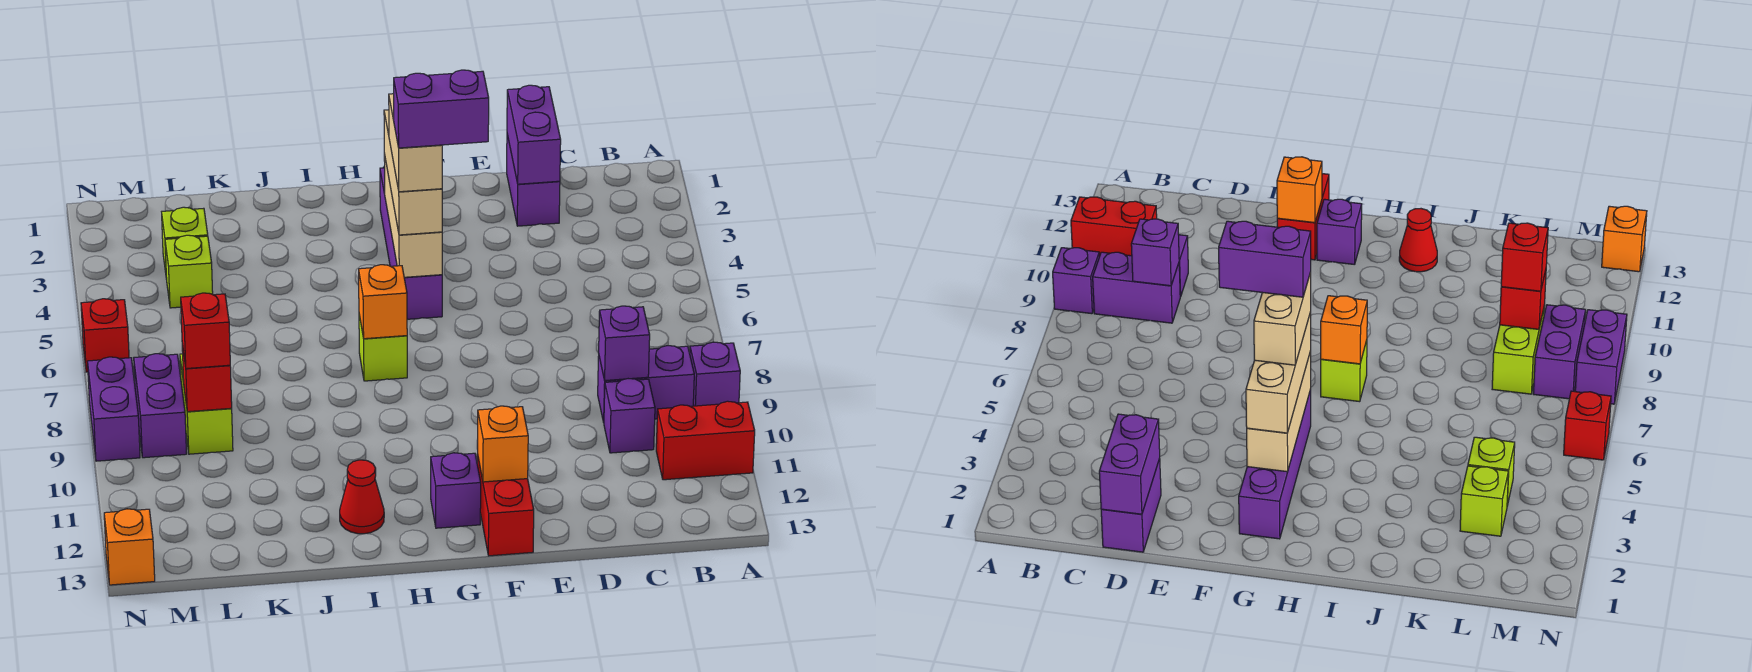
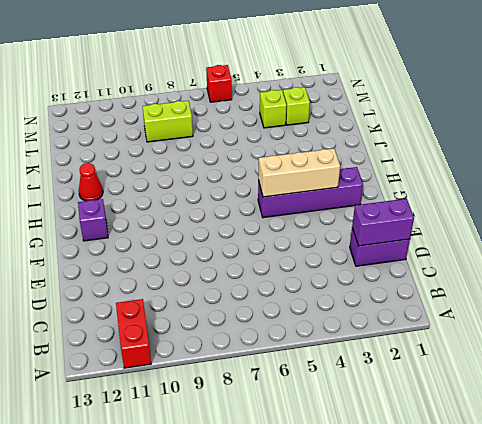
none -> purple brick A9 level 1
none -> purple brick B9:C9 level 1
none -> purple brick C10 level 1

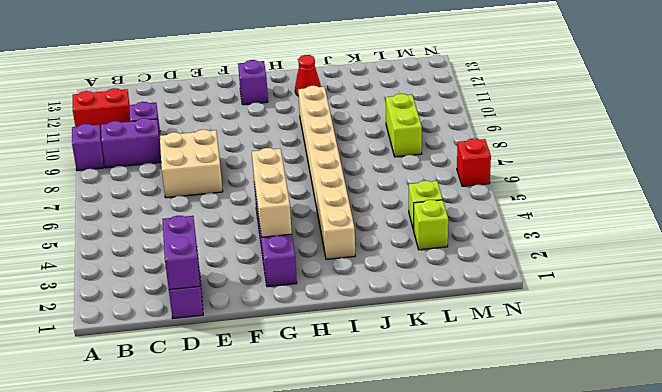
tan brick D7:E8 level 1 -> none
tan brick I3:I10 level 1 -> none
none -> red brick F12:F13 level 1
none -> lime brick H7 level 1
none -> purple brick M8:M9 level 1

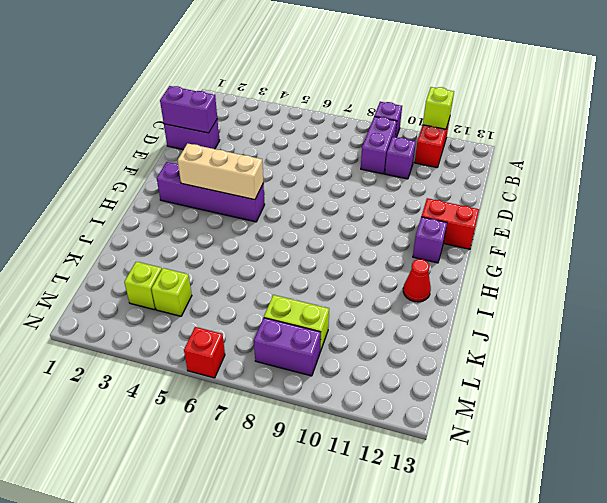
lime brick A11 level 2 -> lime brick H7 level 1
none -> purple brick N8:N9 level 1
none -> orange brick N13 level 1
none -> purple brick C9 level 2

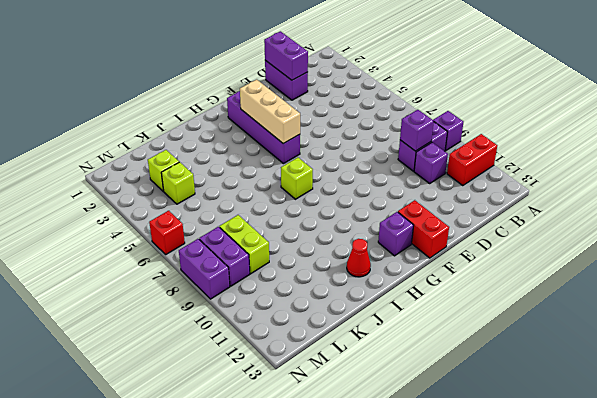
none -> orange brick N13 level 1
none -> orange brick F12 level 2
none -> orange brick H7 level 2

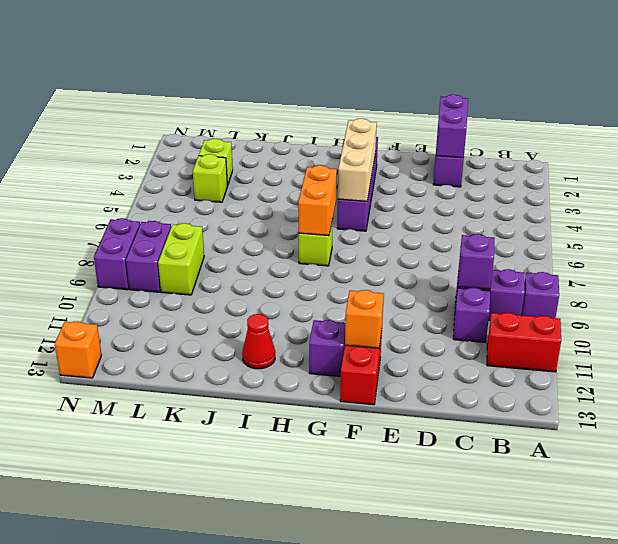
orange brick H6:H7 level 2 -> orange brick H7 level 2
none -> red brick N6 level 1
none -> red brick L9 level 2
none -> tan brick G3:G5 level 3

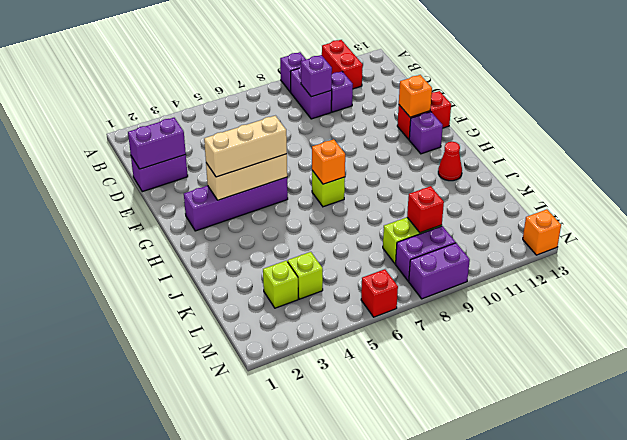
none -> red brick L9 level 3
none -> tan brick G4:G5 level 4
none -> purple brick F5:G5 level 5

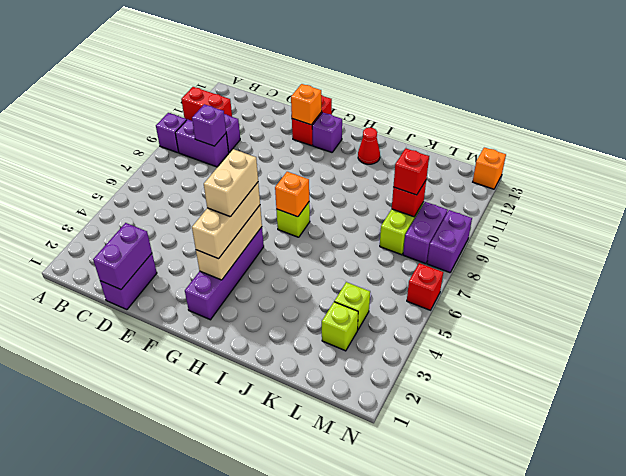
none -> purple brick F5:G5 level 5

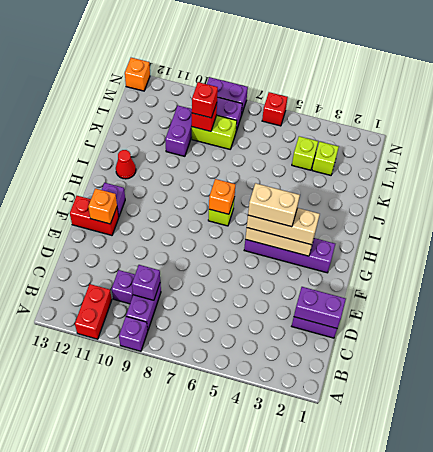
purple brick K10:L10 level 1 -> purple brick F5:G5 level 5

